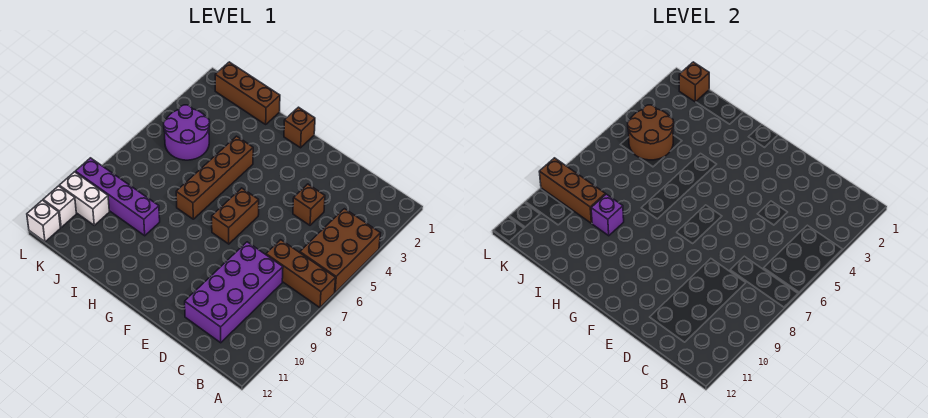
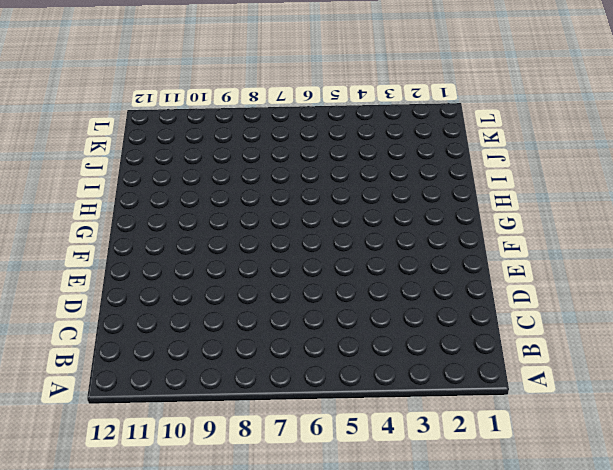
none -> brown brick A4:B6 level 1
none -> brown brick A7:C7 level 1
none -> purple brick C8:D11 level 1

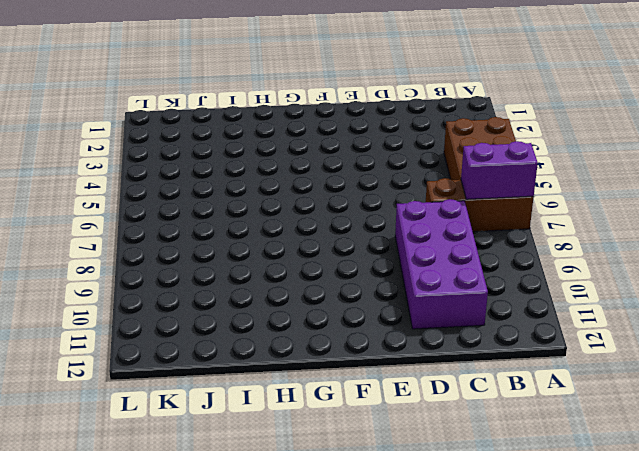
purple brick A7:B7 level 2 -> none
none -> brown brick D4 level 1
none -> brown brick F6:F7 level 1
none -> brown brick G1 level 1

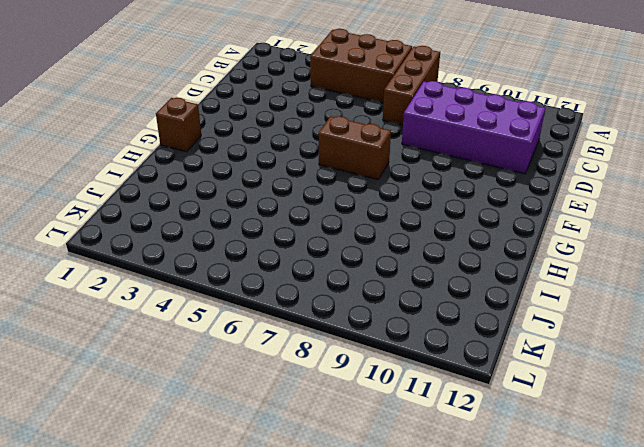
none -> brown brick D4 level 1
none -> brown brick H4:H7 level 1
none -> brown brick I1:K1 level 1

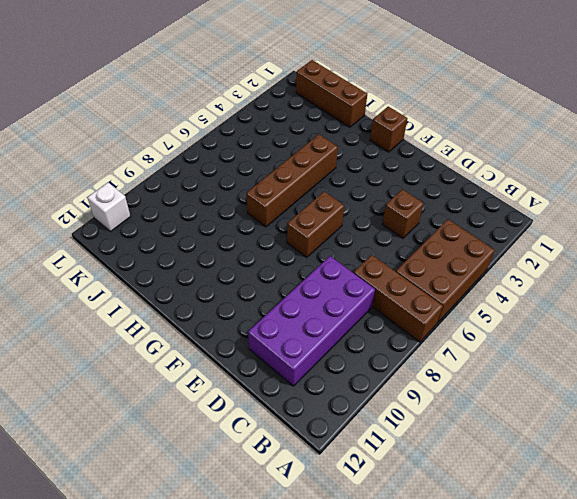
none -> purple brick I9:L9 level 1
none -> purple round brick J4:K5 level 1
none -> white brick K10:L10 level 1

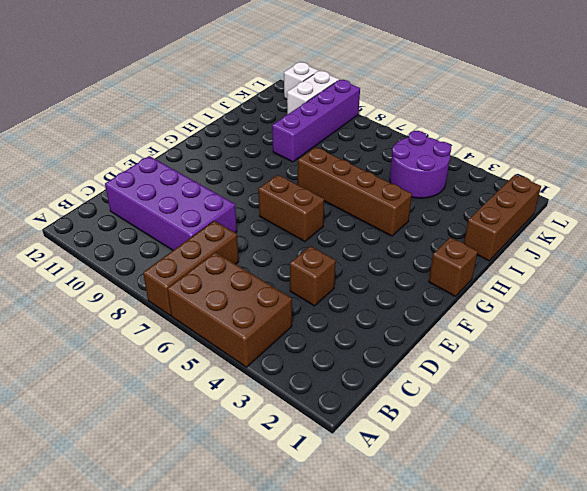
none -> white brick L12 level 1
none -> purple brick I9 level 2
none -> brown round brick J4:K5 level 2

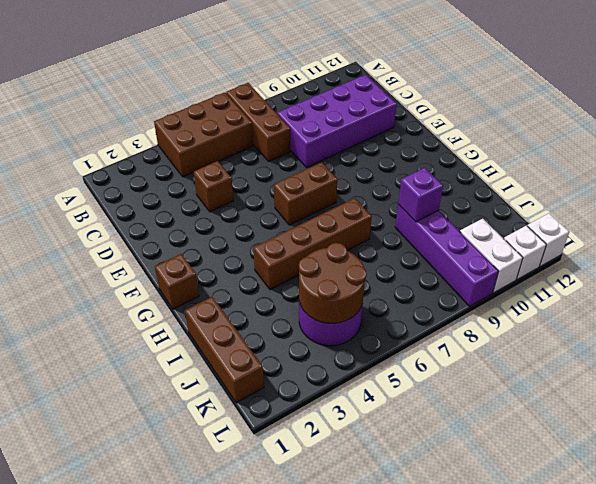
none -> brown brick J9:L9 level 2
none -> brown brick K1 level 2

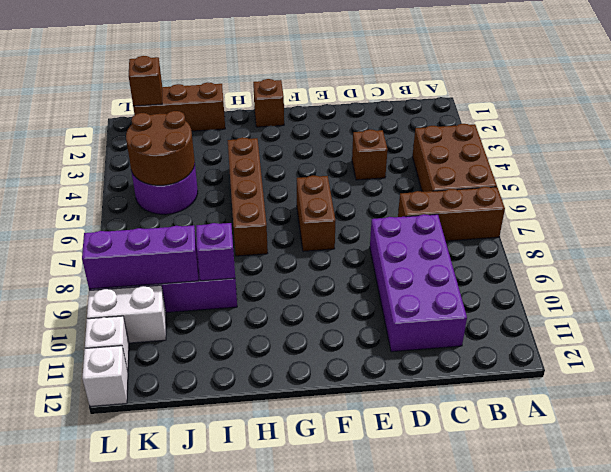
purple brick J9:L9 level 2 -> brown brick J9:L9 level 2

